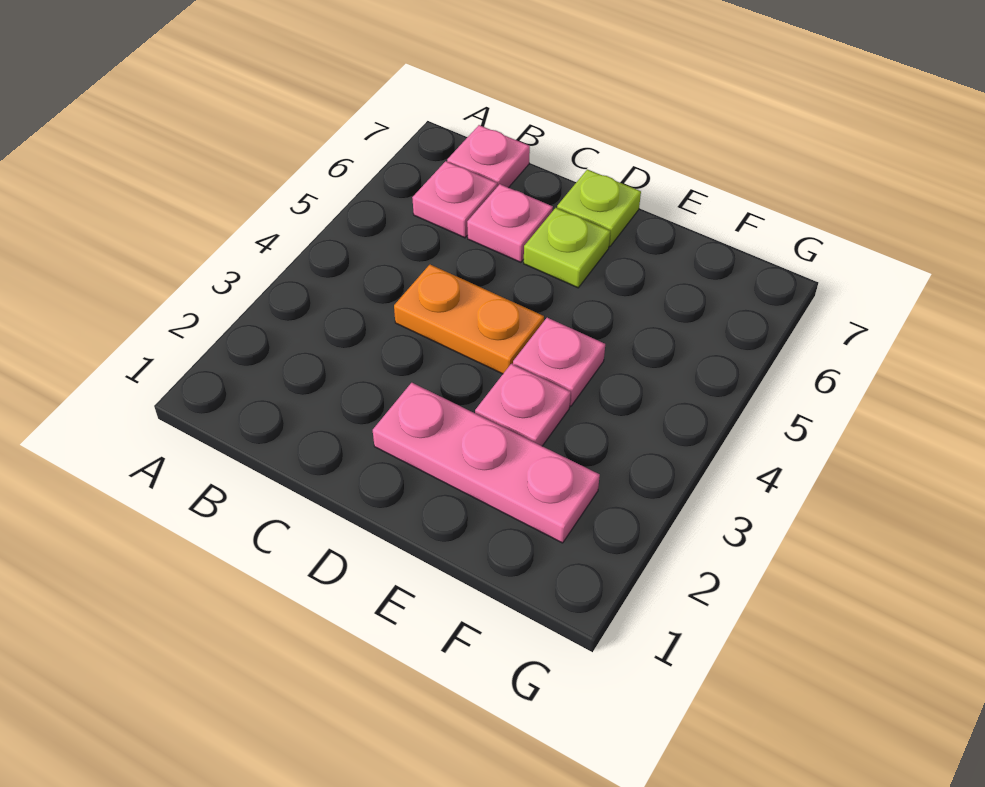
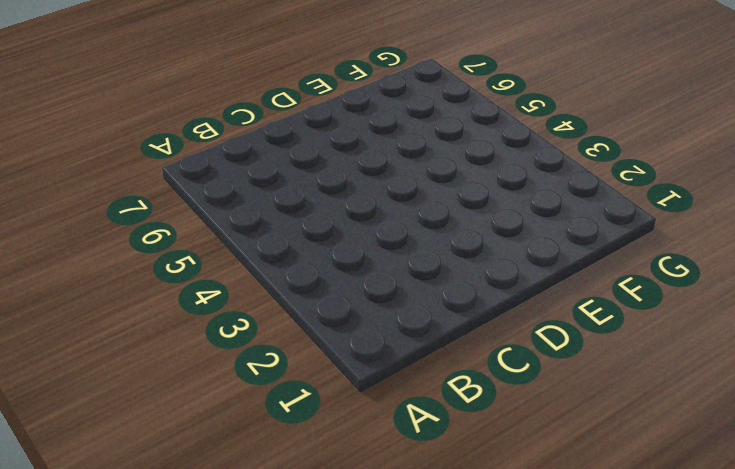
none -> pink plate B6 level 1
none -> pink plate B7 level 1

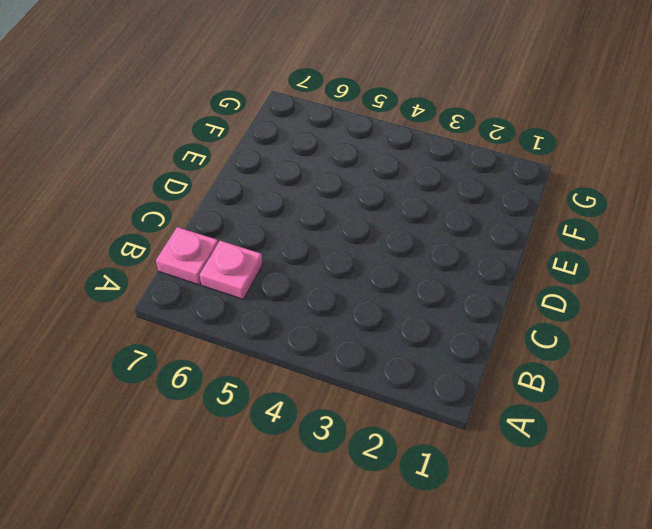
none -> orange plate C4:D4 level 1
none -> pink plate C6 level 1

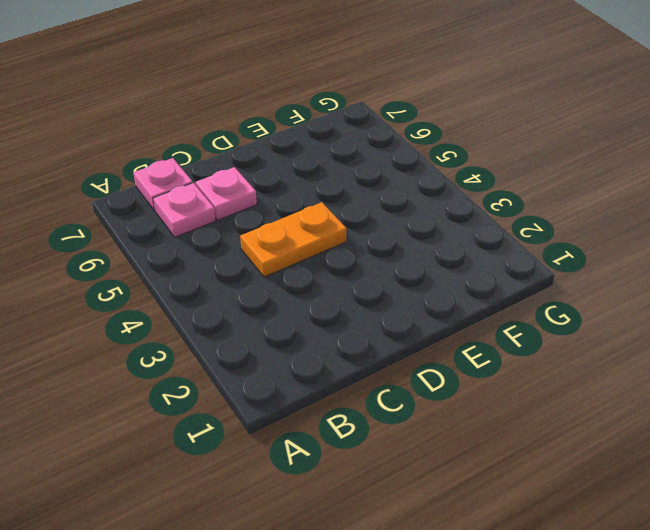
none -> pink plate D2:F2 level 1
none -> lime plate D6 level 1

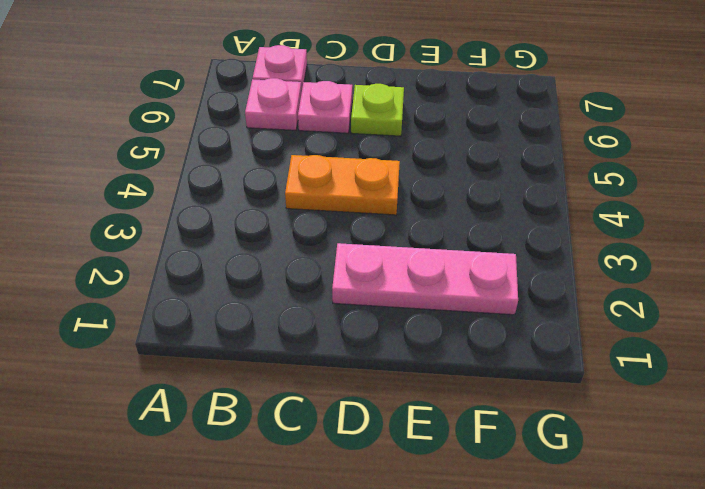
none -> lime plate D7 level 1
none -> pink plate E3 level 1

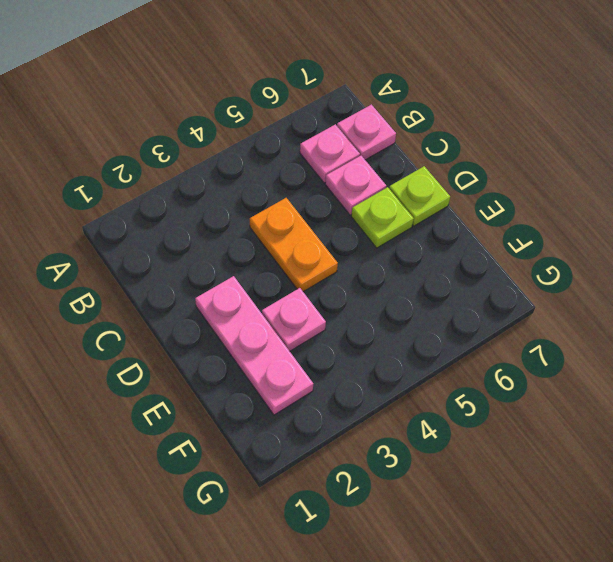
none -> pink plate E4 level 1

